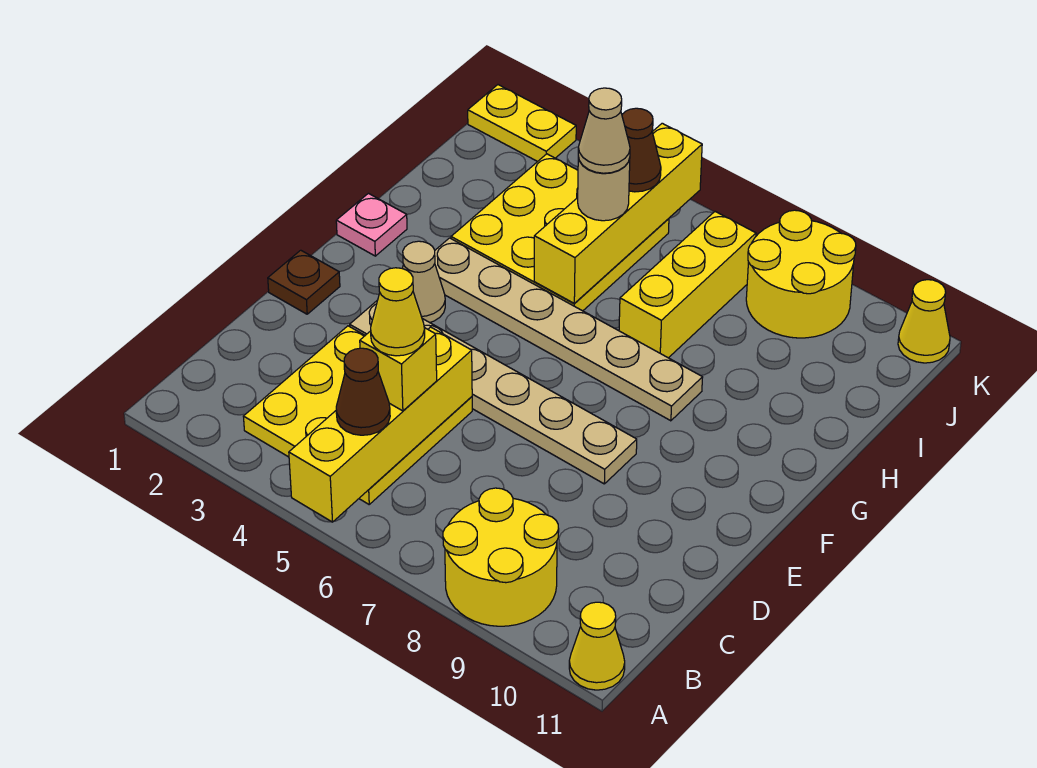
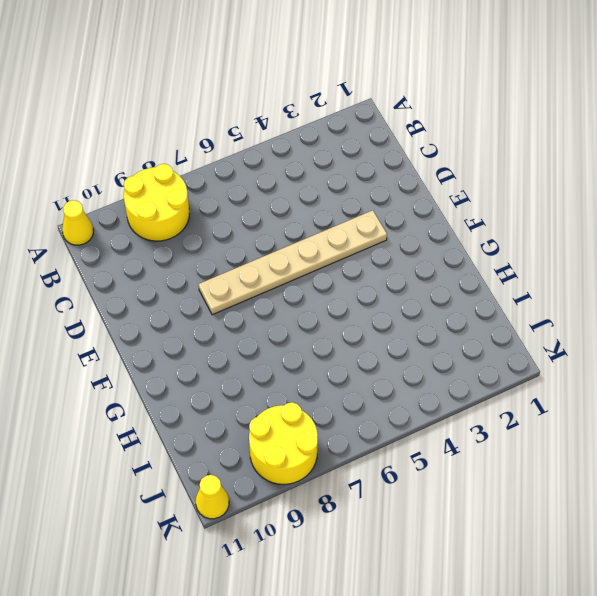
none -> yellow plate B3:D5 level 1
none -> brown plate E1 level 1
none -> tan cone F3 level 1

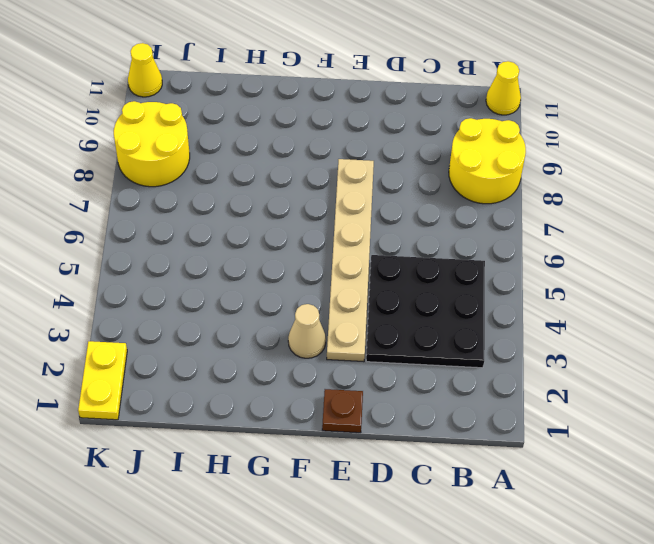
black plate B3:D5 level 1 -> yellow plate B3:D5 level 1
none -> pink plate G1 level 1
none -> tan plate G3:G8 level 1
none -> yellow plate H3:J5 level 1

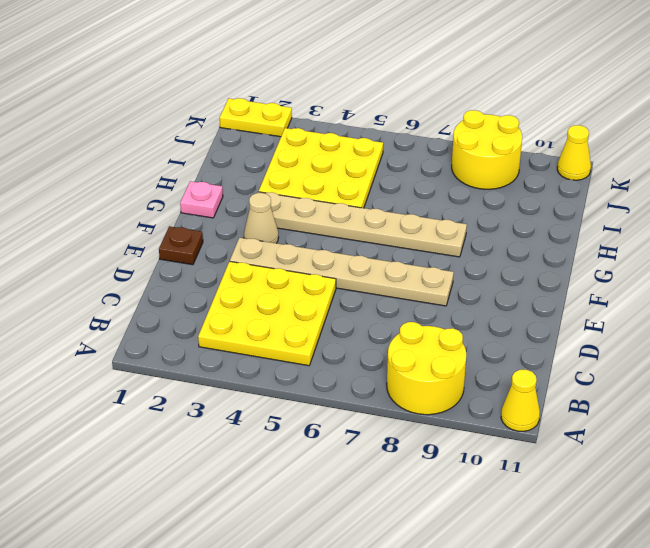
none -> yellow brick H7:J7 level 1
none -> yellow brick A5:D5 level 2
none -> yellow brick H5:K5 level 2

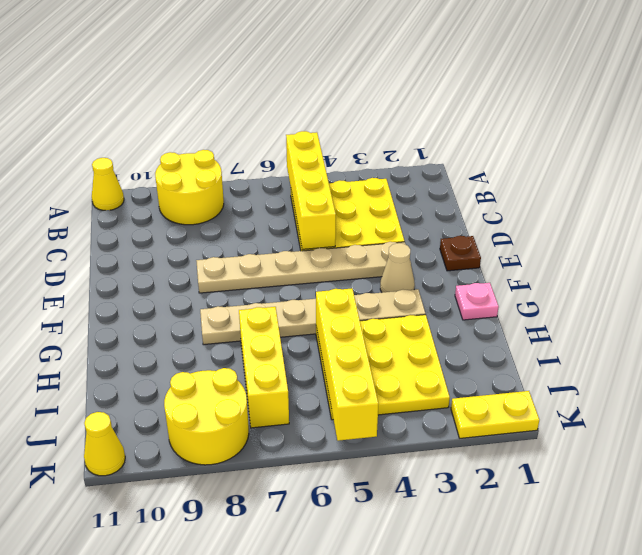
none -> brown cone B5 level 3
none -> yellow brick C5 level 3
none -> tan round brick I5 level 3

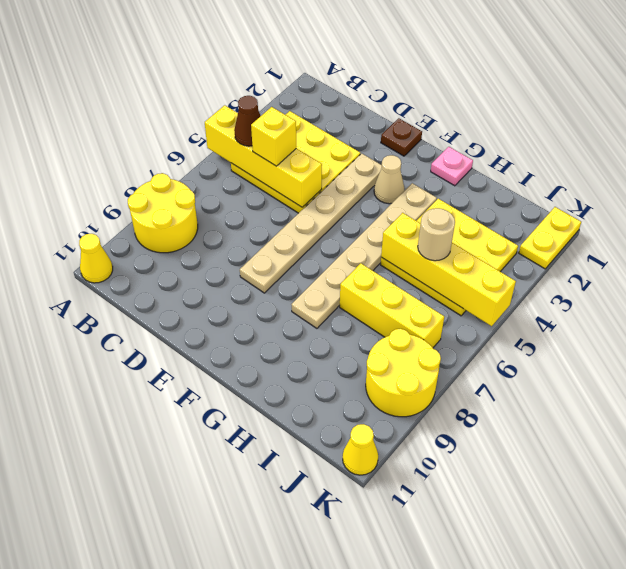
none -> brown cone J5 level 3
none -> yellow cone C5 level 4
none -> tan cone I5 level 4

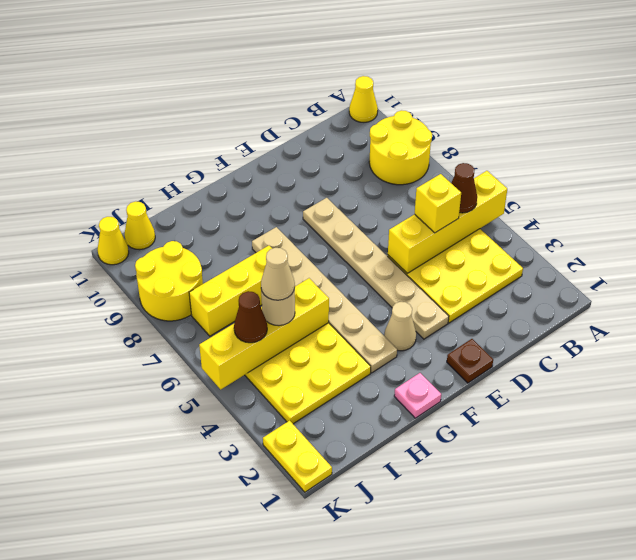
yellow cone J11 level 1 -> yellow cone C5 level 4

